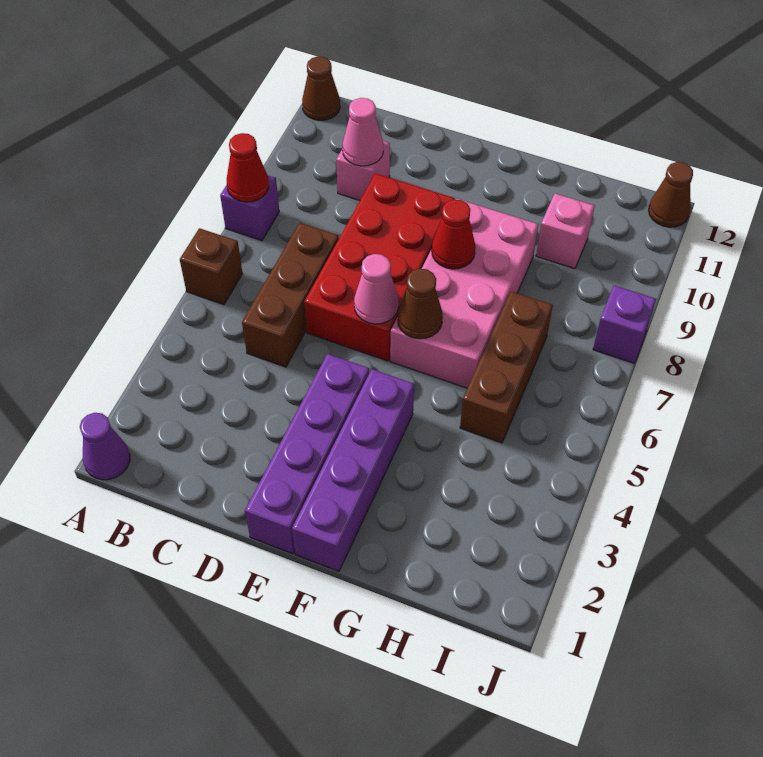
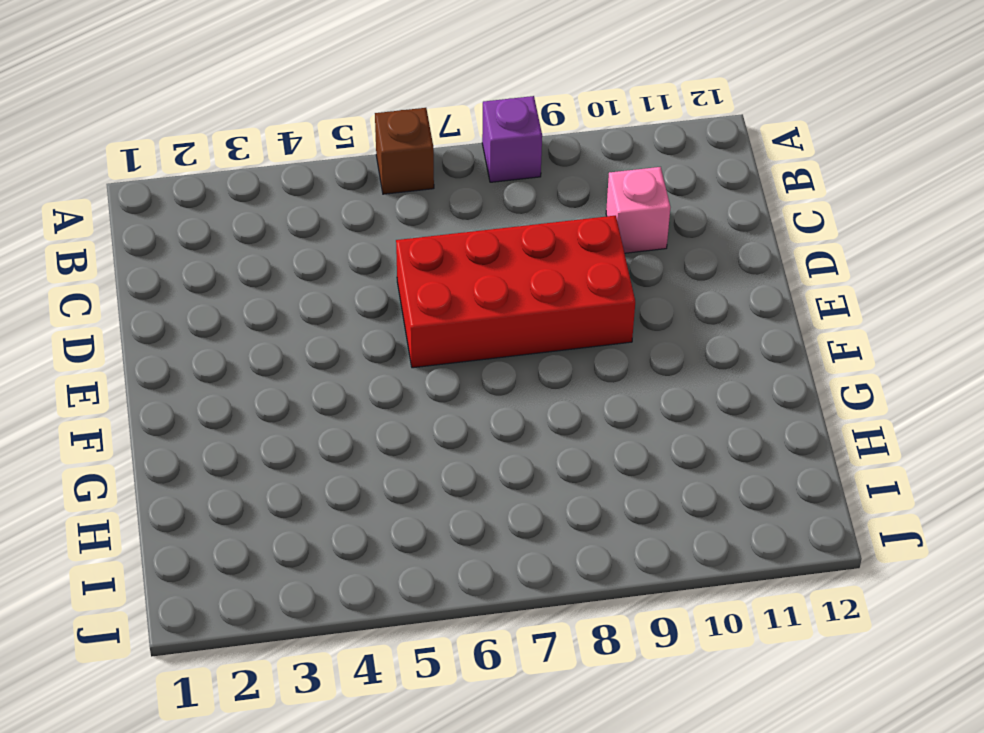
none -> purple cone A1 level 1
none -> brown cone A12 level 1
none -> brown brick C5:C7 level 1

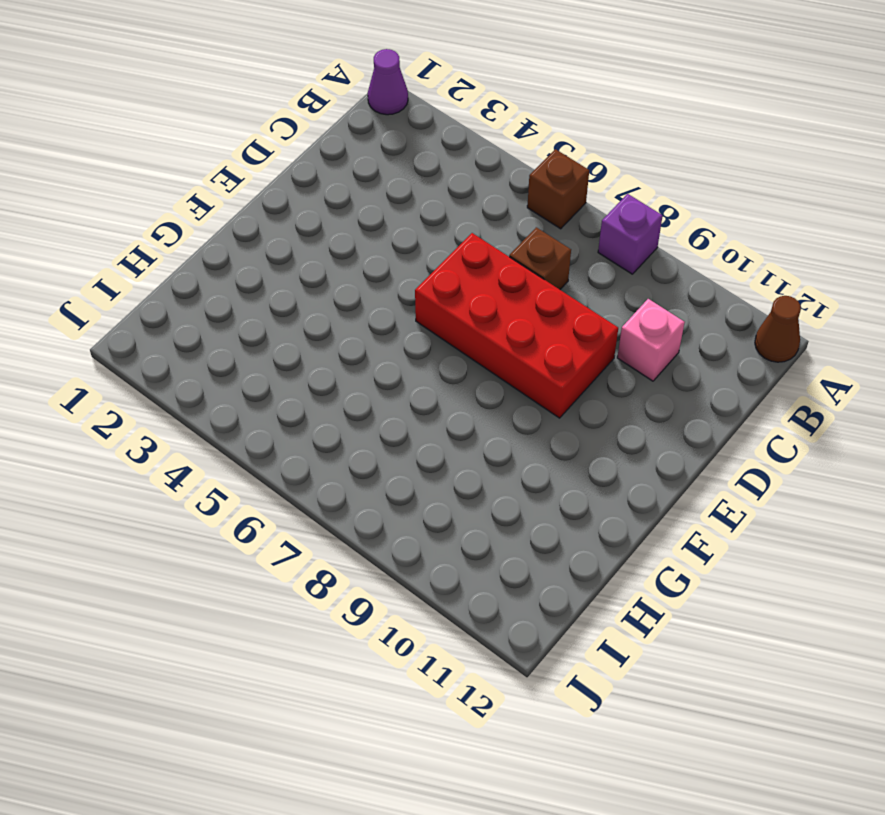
brown brick C7 level 1 -> brown brick C5:C7 level 1
none -> purple brick E1:E4 level 1
none -> purple brick F1:F4 level 1
none -> pink brick F6:G9 level 1

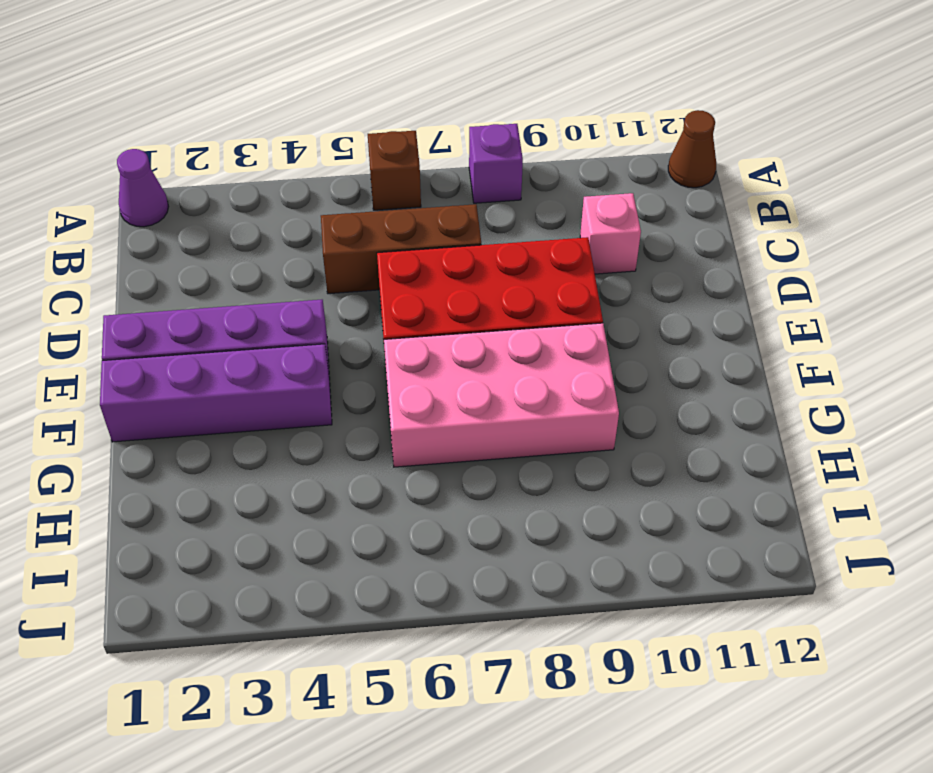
none -> brown brick H5:H7 level 1
none -> pink brick H10 level 1
none -> purple brick J8 level 1

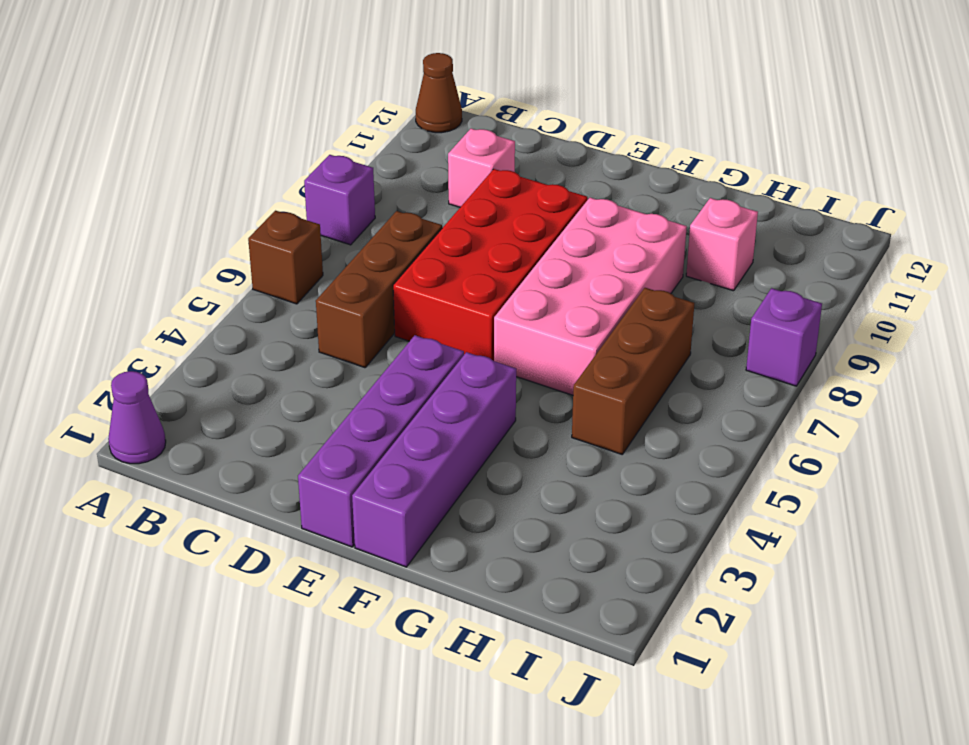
none -> brown cone J12 level 1
none -> red cone A8 level 2
none -> pink cone C10 level 2

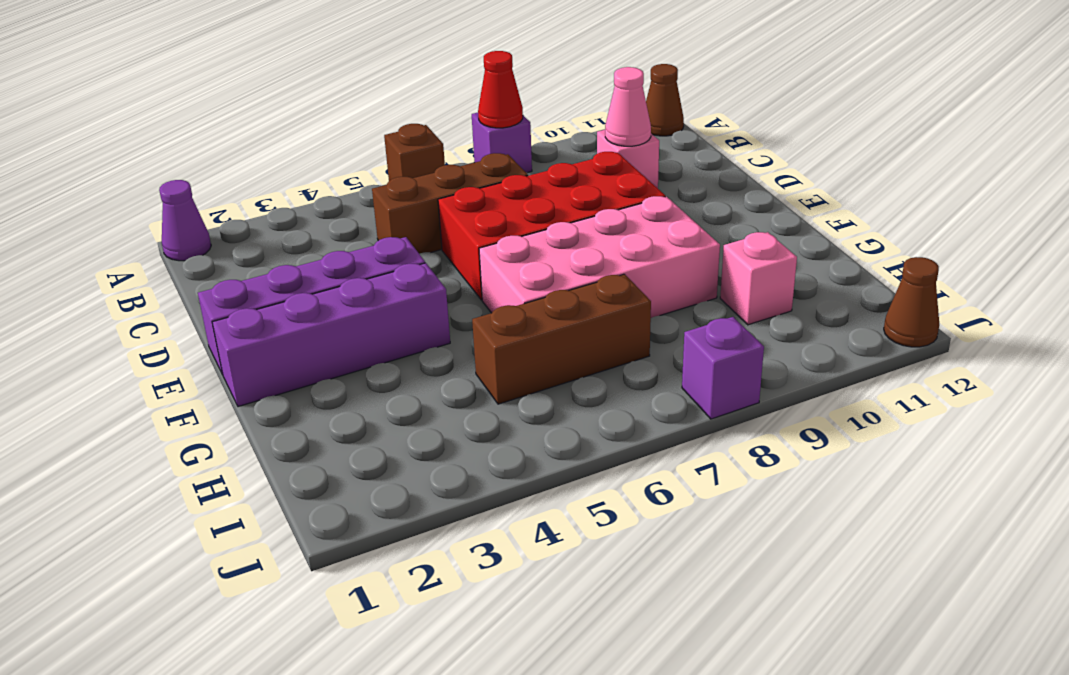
none -> pink cone E6 level 2
none -> brown cone F6 level 2
none -> red cone F8 level 2

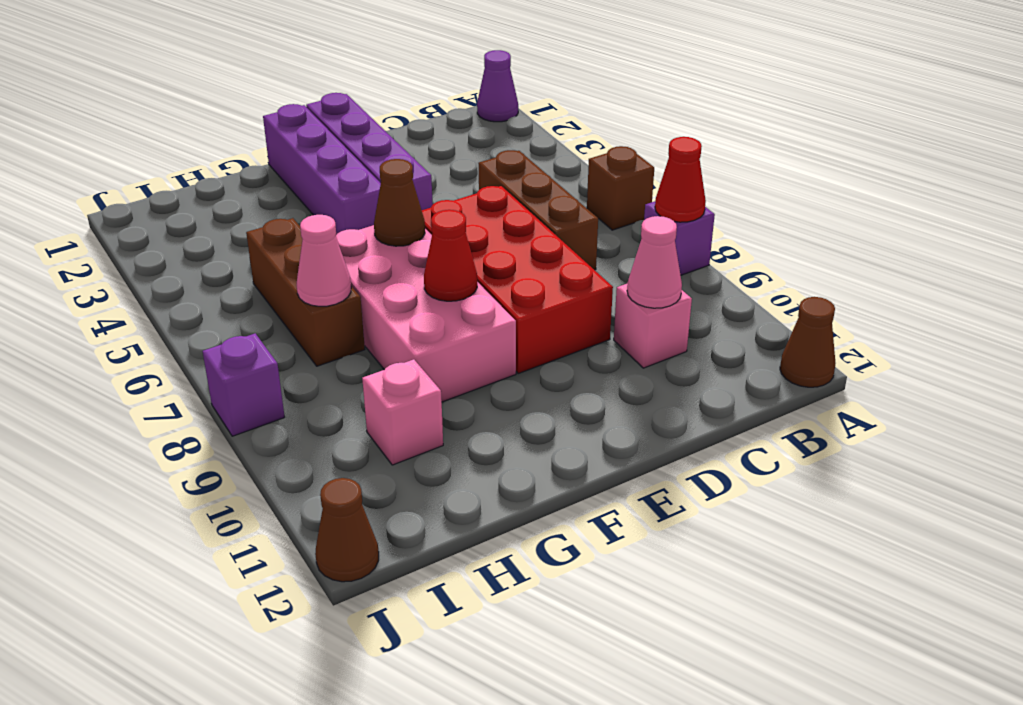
pink cone H7 level 2 -> pink cone E6 level 2

